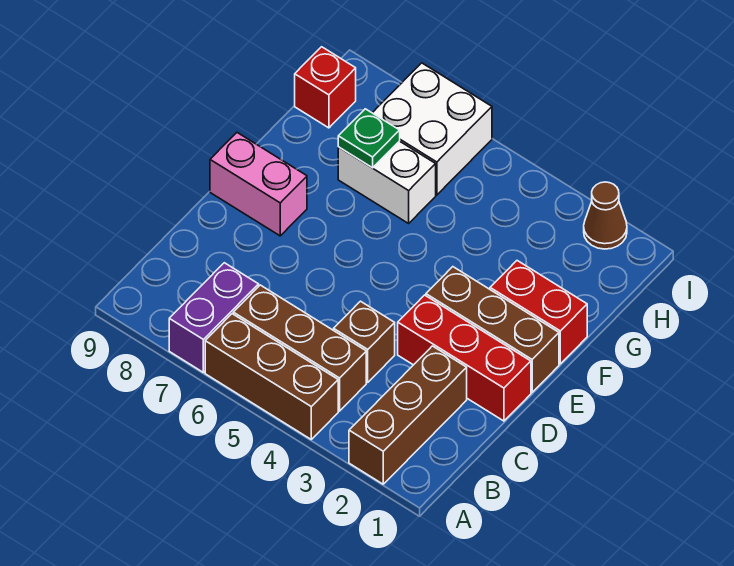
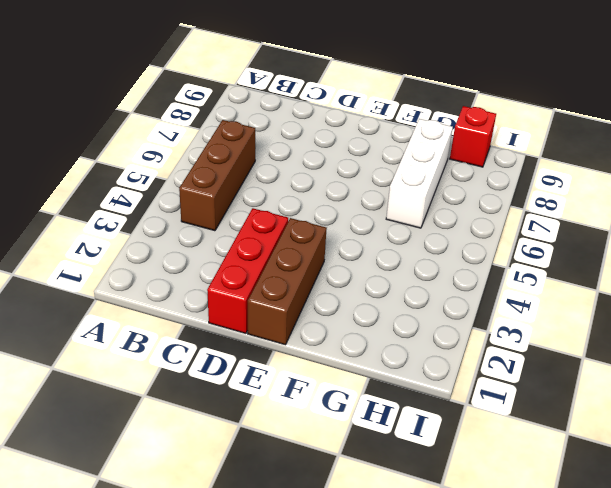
white brick G6:G8 level 1 -> white brick G6:G7 level 1
none -> brown brick A2:C2 level 1
none -> brown brick A4:A6 level 1
none -> purple brick A7:B7 level 1

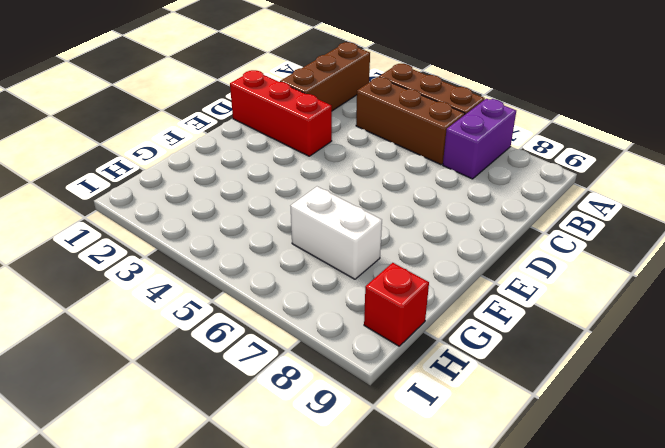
none -> brown brick C4 level 1
none -> brown brick E1:E3 level 1
none -> pink brick E8:E9 level 1

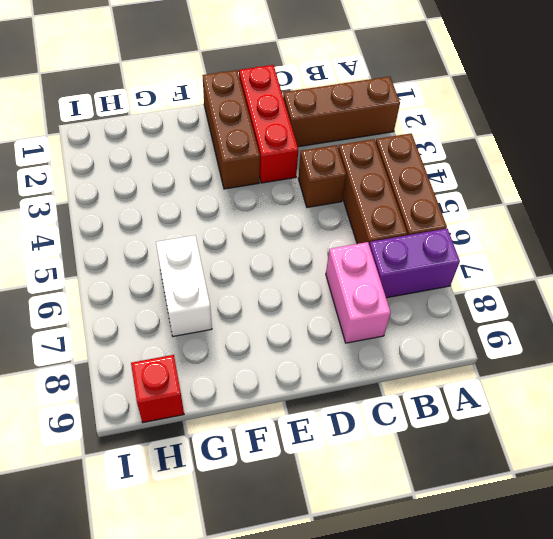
pink brick C7:C8 level 1 -> pink brick E8:E9 level 1
none -> red brick F1:F2 level 1
none -> white brick H6:I7 level 1
none -> brown cone I2 level 1

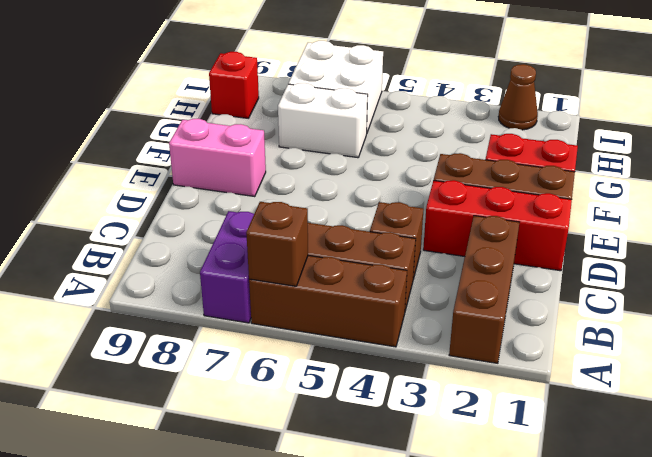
brown brick A6 level 2 -> none
none -> green plate G7 level 2

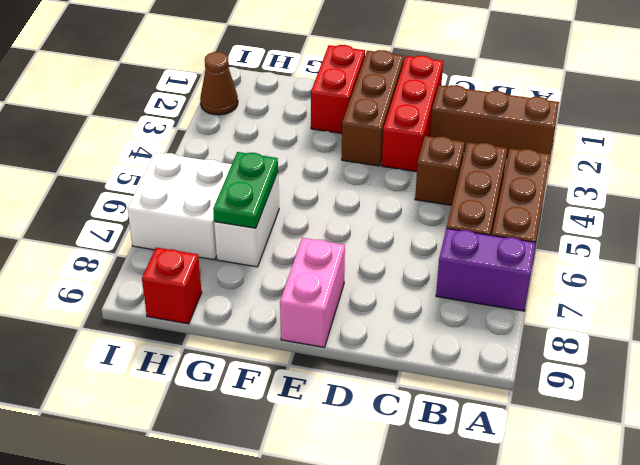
green plate G6:G7 level 2 -> green plate G7 level 2

